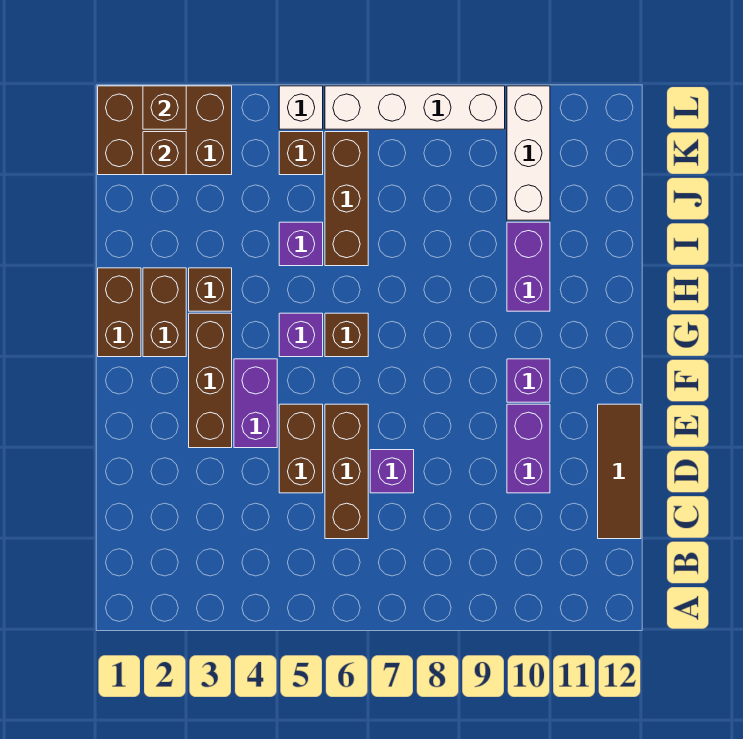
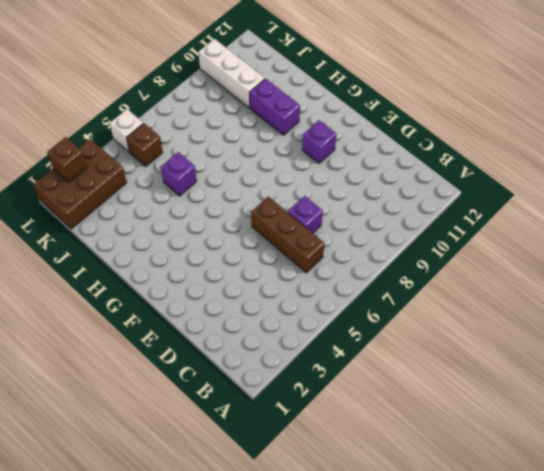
none -> brown tile C12:E12 level 1
none -> brown brick D5:E5 level 1
none -> purple brick D10:E10 level 1

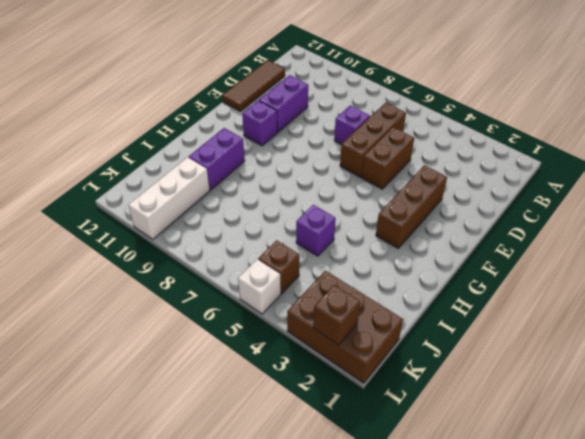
none -> purple brick E4:F4 level 1
none -> brown brick G1:H1 level 1
none -> brown brick G2:H2 level 1

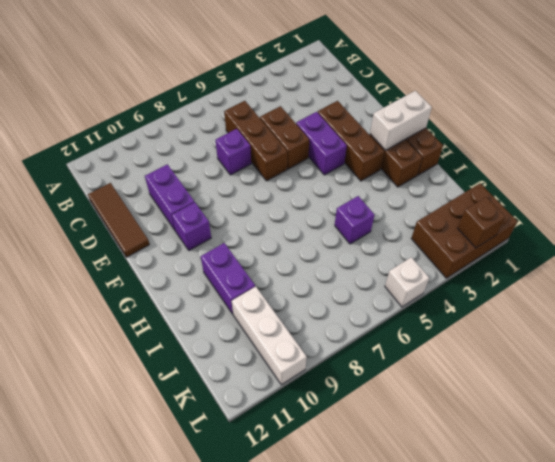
white brick G1:G2 level 2 -> none
none -> purple brick G5 level 1
none -> brown brick G6 level 1
none -> brown brick H3 level 1

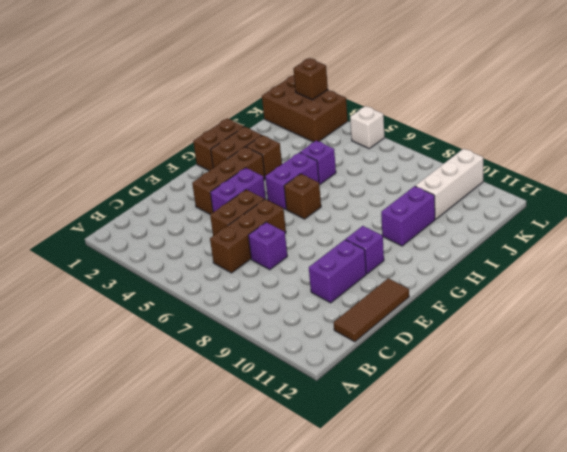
purple brick G5:H5 level 1 -> purple brick G5 level 1
none -> brown brick I6:K6 level 1
none -> brown brick K5 level 1
none -> white brick L6:L9 level 1

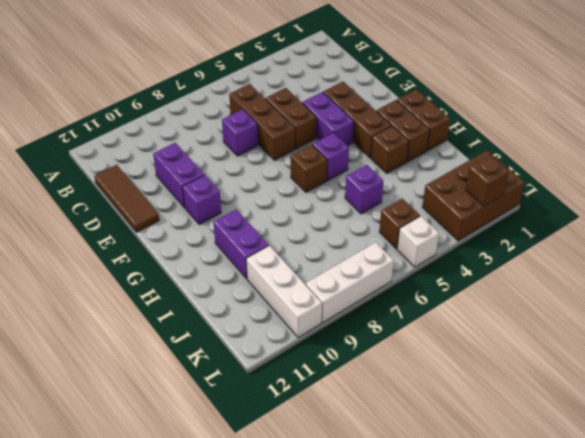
white brick L7:L9 level 1 -> white brick L6:L9 level 1
none -> brown brick I6:K6 level 1
none -> brown brick K2 level 2

